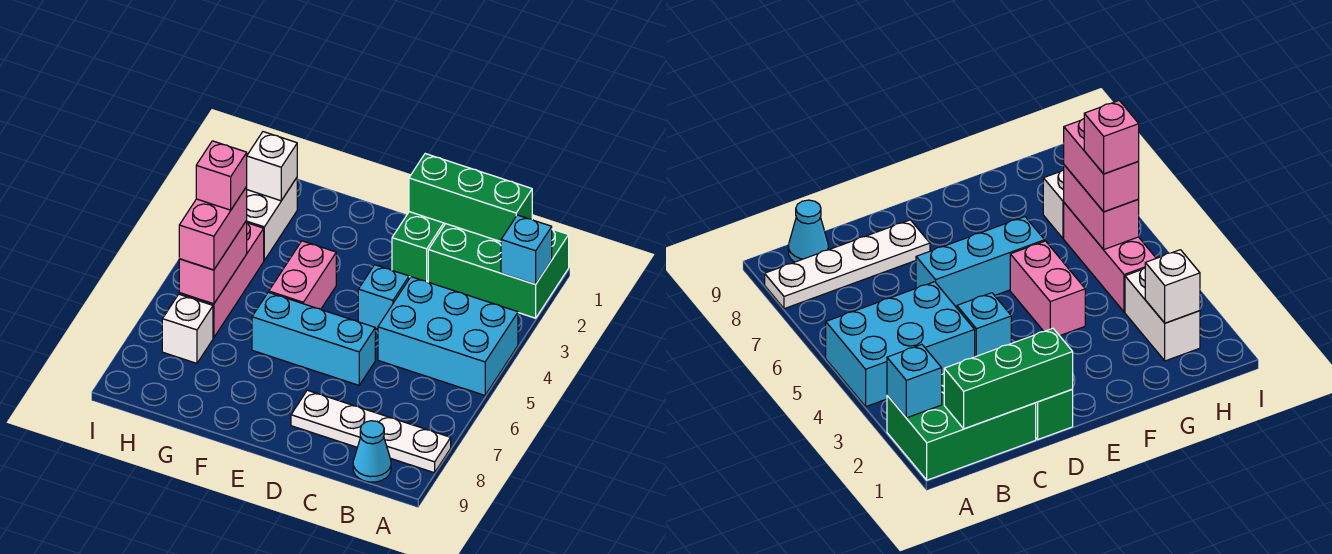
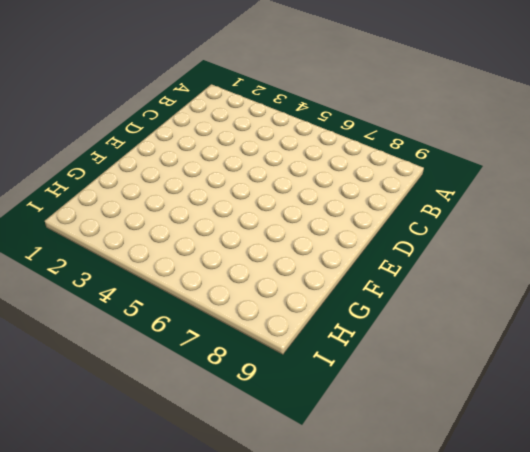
none -> green brick A1:C2 level 1
none -> cyan brick A4:C5 level 1
none -> white plate A8:D8 level 1

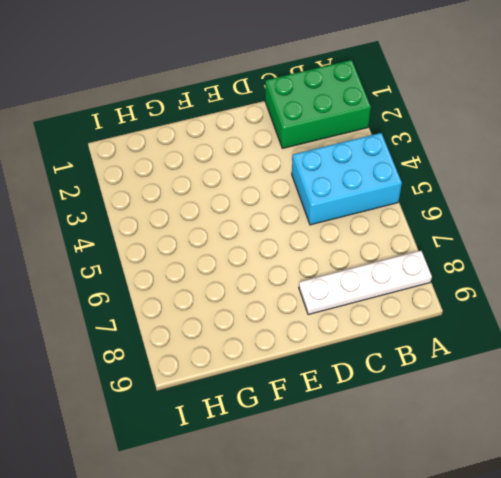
none -> cyan cone B9 level 1
none -> green brick D1:D2 level 1
none -> cyan brick D4 level 1

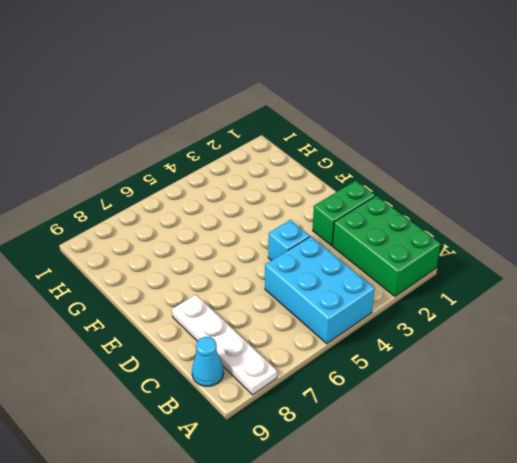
none -> cyan brick D6:F6 level 1
none -> pink brick F4:F5 level 1
none -> white brick H2:H3 level 1

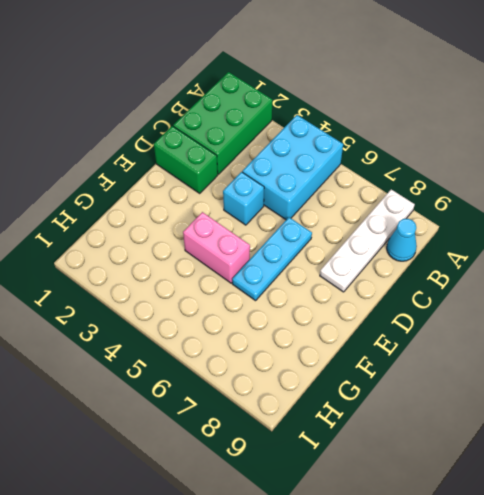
cyan plate D6:F6 level 1 -> cyan brick D6:F6 level 1
none -> white brick H2:H3 level 1
none -> pink brick H4:H6 level 1
none -> white brick H7 level 1

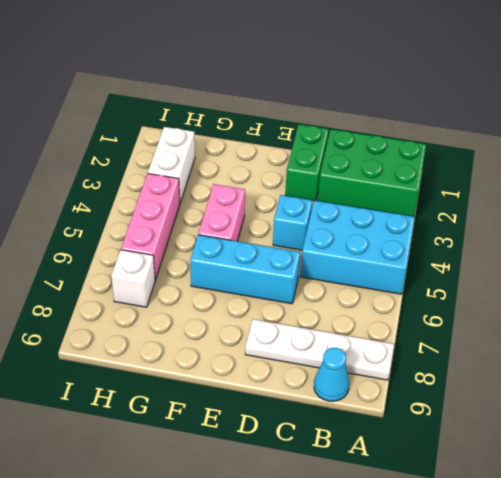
none -> cyan brick A2 level 2
none -> green brick B1:D1 level 2
none -> white brick H2 level 2

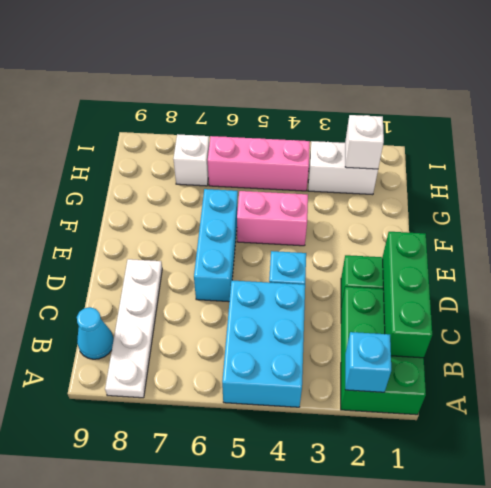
none -> pink brick H5:H6 level 2
none -> pink brick H5:H6 level 3
none -> pink brick H5 level 4

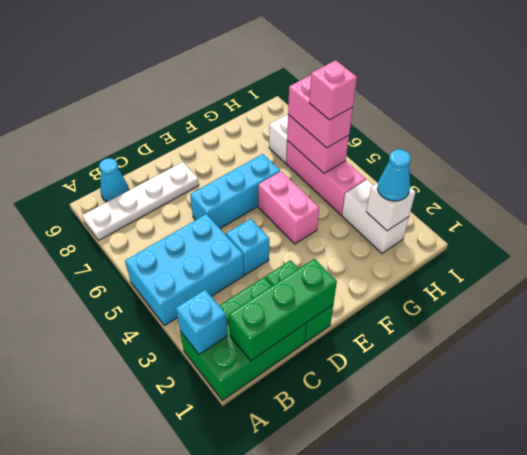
cyan cone H2 level 3 -> none

